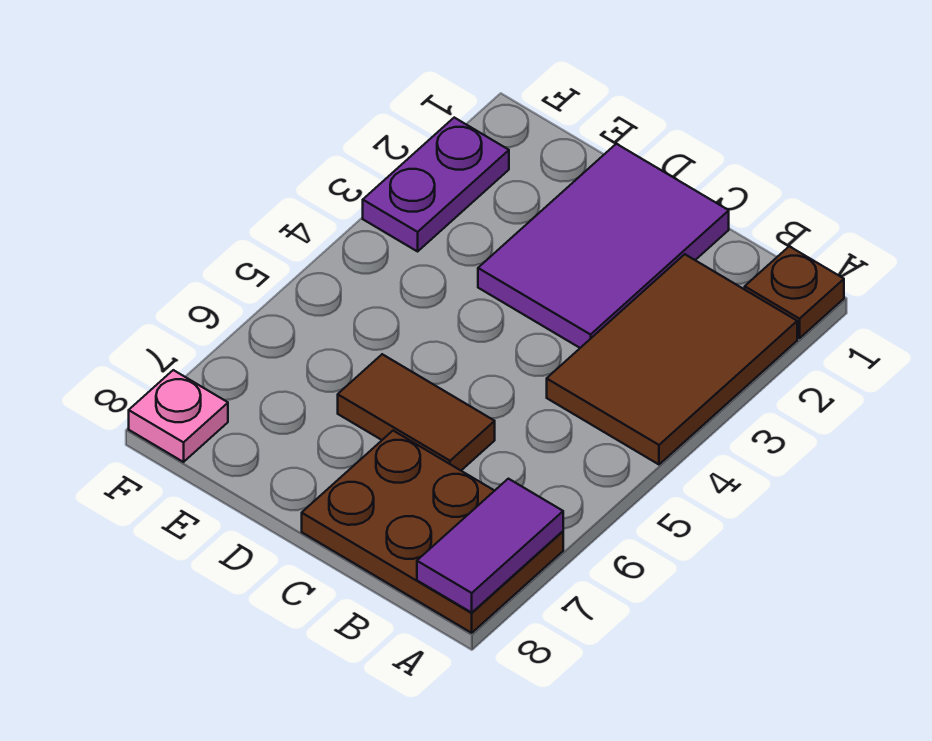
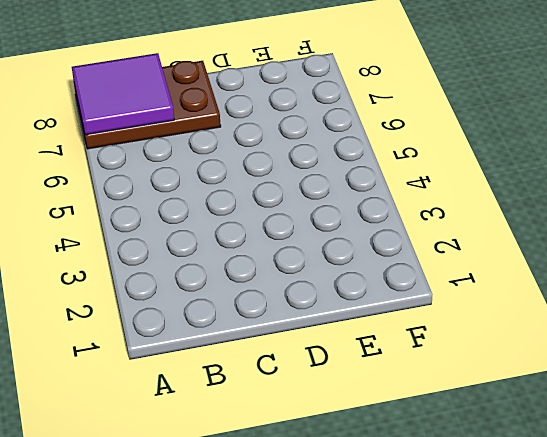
purple tile A7:B8 level 2 -> purple tile A7:A8 level 2
none -> brown plate A1 level 1
none -> brown tile A2:B4 level 1

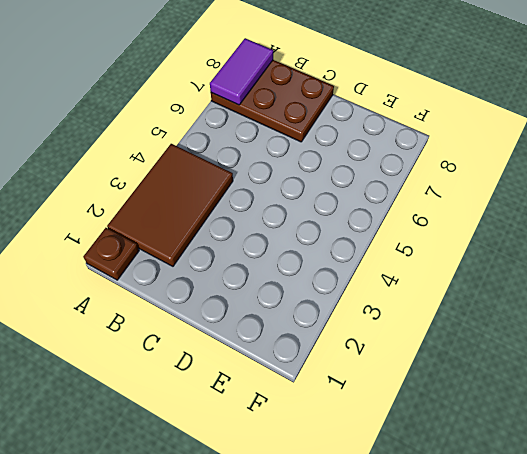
none -> purple tile C1:D3 level 1
none -> brown tile C6:D6 level 1

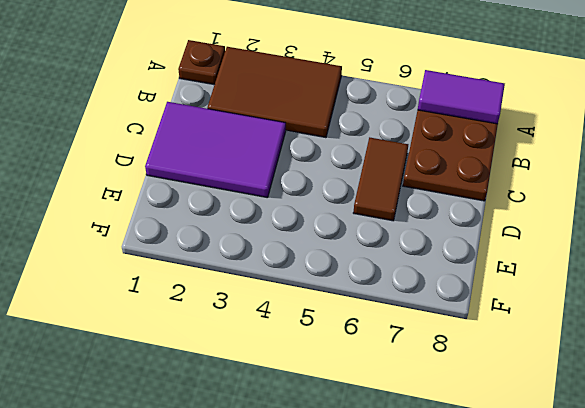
none -> purple plate F2:F3 level 1
none -> pink plate F8 level 1

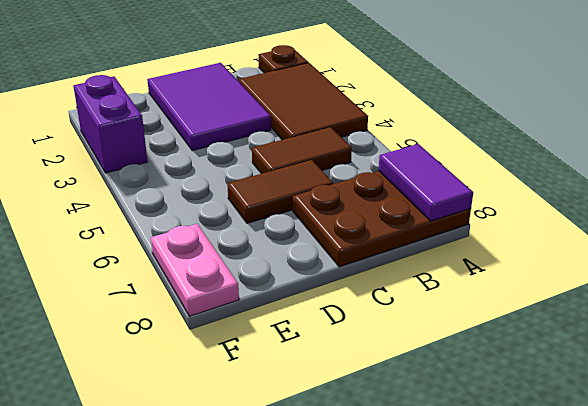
brown tile B5:C5 level 1 -> none
purple brick F2:F3 level 1 -> purple plate F2:F3 level 1
pink plate F7:F8 level 1 -> pink plate F8 level 1

